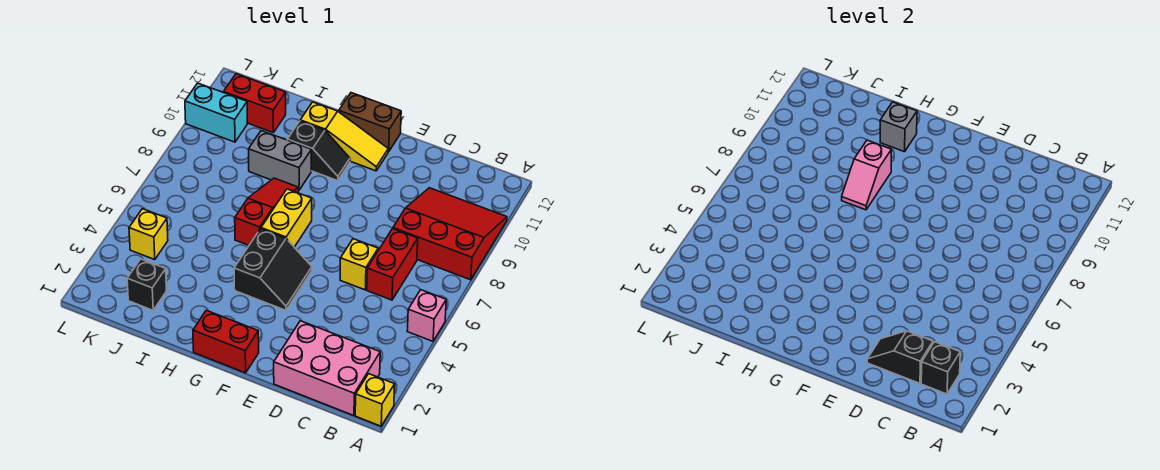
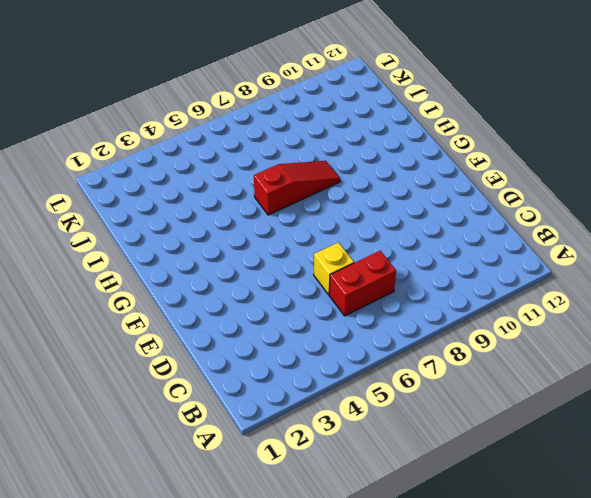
none -> yellow brick A1 level 1
none -> pink brick A5 level 1
none -> red slope A8:C10 level 1 top 8

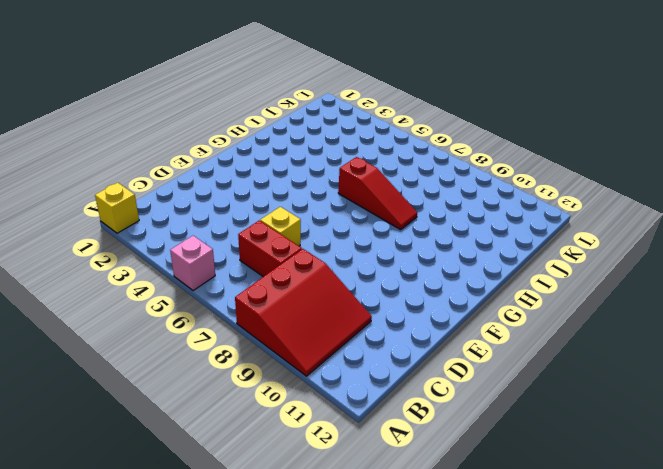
none -> pink brick B1:D2 level 1
none -> red brick F1:G1 level 1
none -> black slope F4:G5 level 1 top G

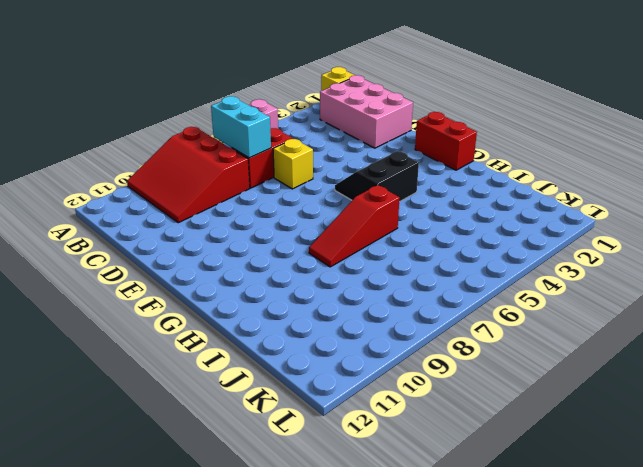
cyan brick B7:C7 level 2 -> cyan brick K10:L10 level 1
none -> yellow slope F11:H11 level 1 top H
none -> brown brick F12:G12 level 1
none -> yellow brick G6:G7 level 1

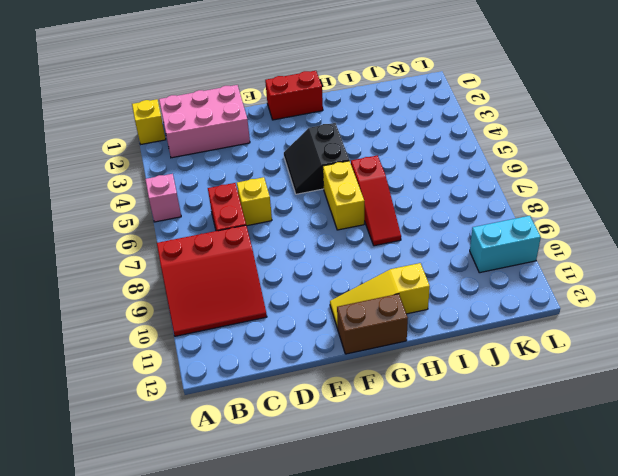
none -> black slope G10:H10 level 1 top H
none -> grey brick H9:I9 level 1
none -> black brick J2 level 1

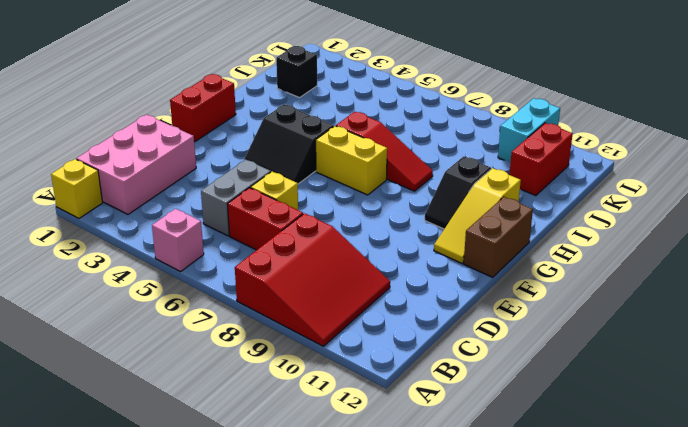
grey brick C5:D5 level 1 -> grey brick H9:I9 level 1
none -> yellow brick K4 level 1
none -> black brick B2 level 2
none -> black slope C2:D2 level 2 top C

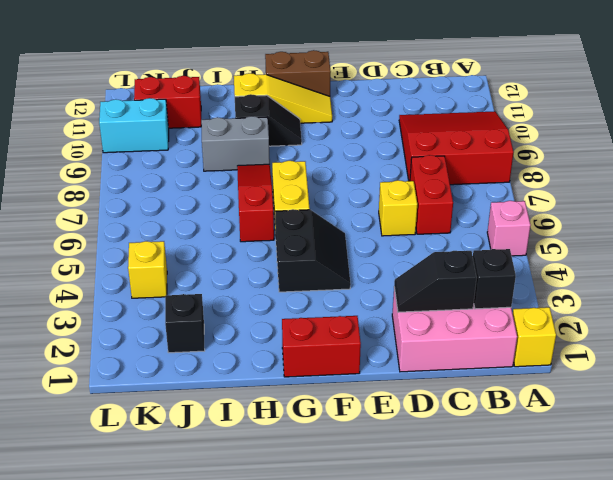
none -> pink slope H8:H9 level 2 top 9
none -> grey brick H11 level 2

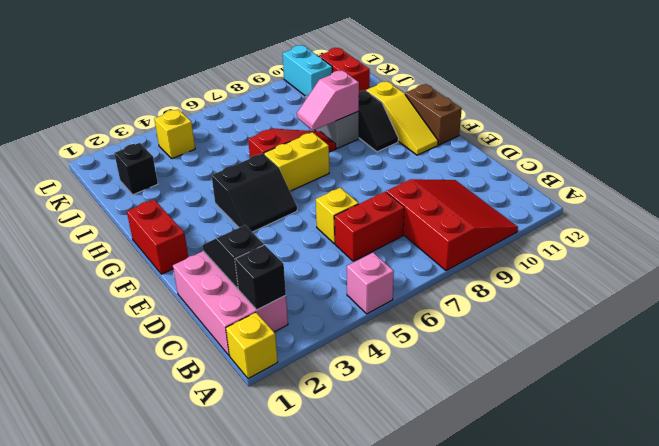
none -> grey brick H11 level 2

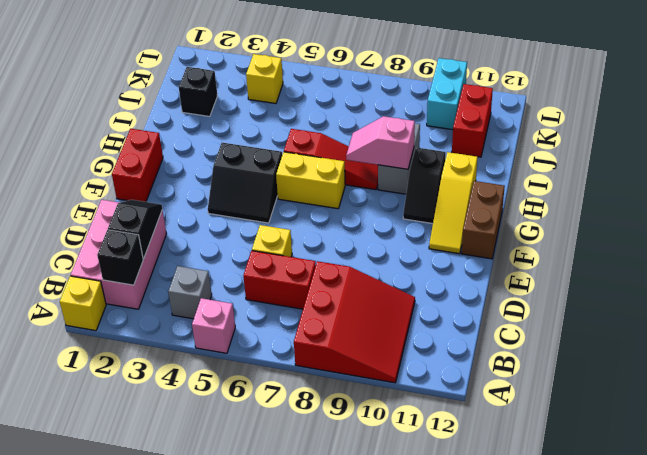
grey brick B4 level 1 -> grey brick H11 level 2

